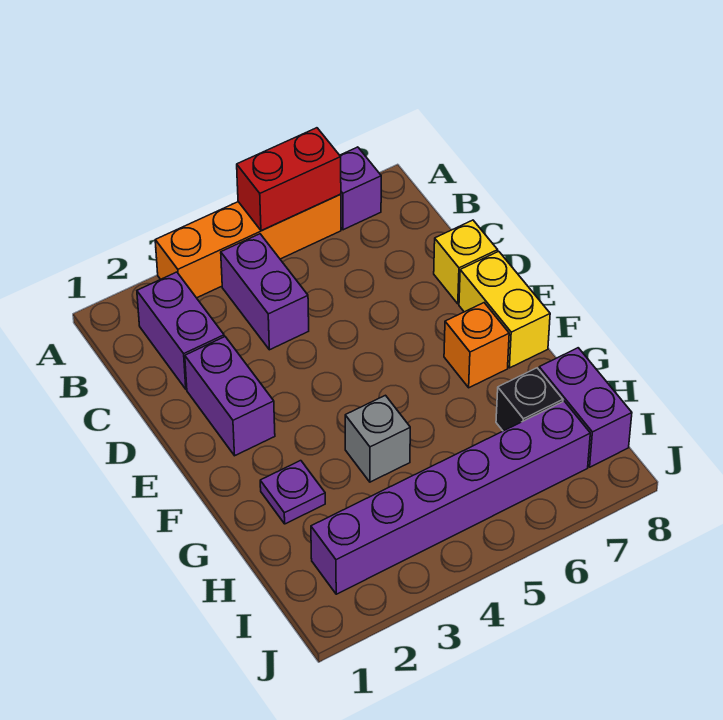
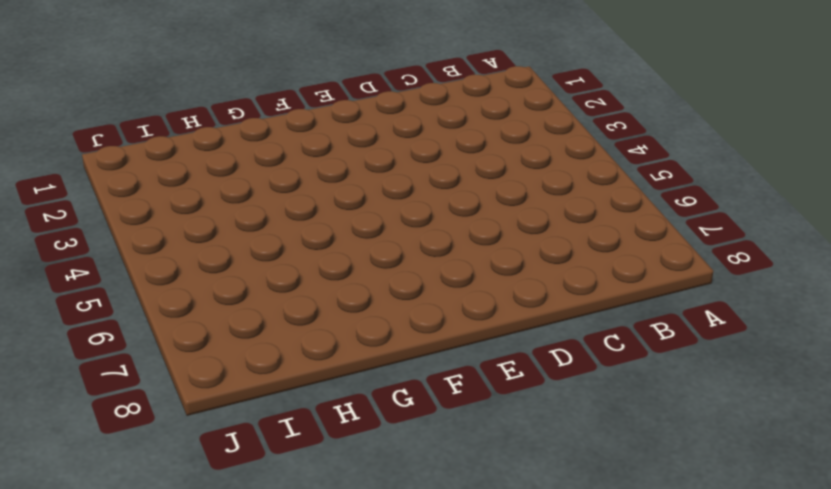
none -> orange brick A3:A6 level 1
none -> purple brick A7 level 1
none -> purple brick B2:C2 level 1

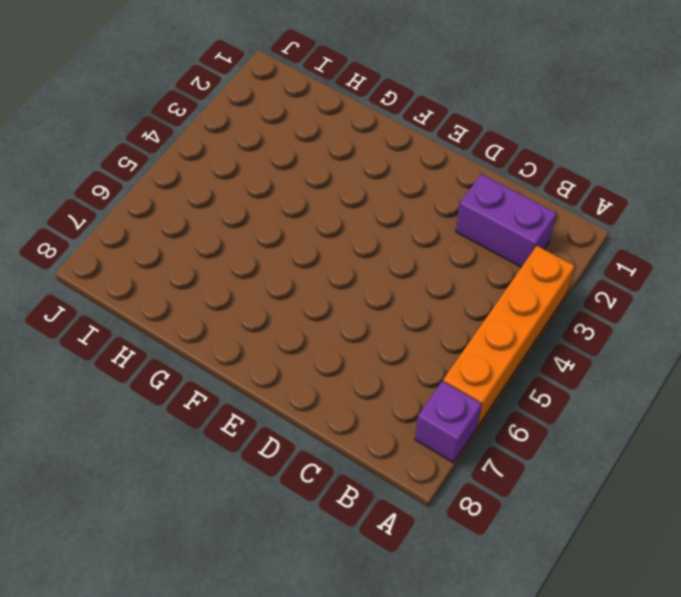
none -> purple brick B4:C4 level 1
none -> purple brick D2:E2 level 1
none -> yellow brick D8 level 1

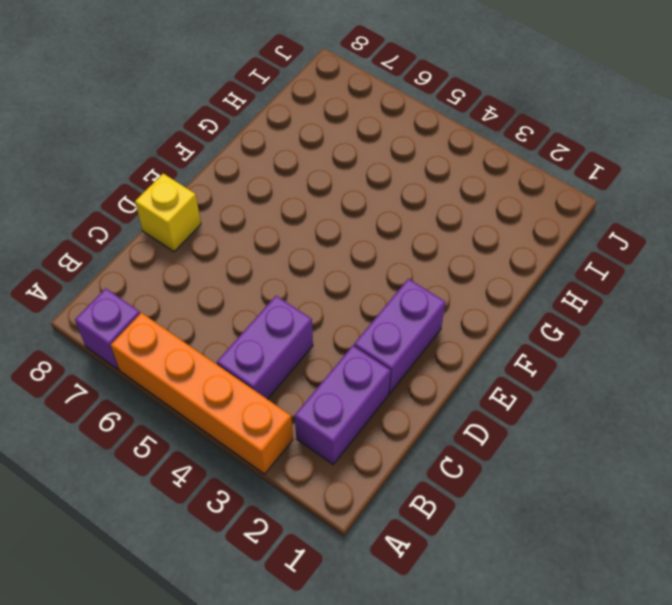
none -> yellow brick E8:F8 level 1
none -> orange brick F7 level 1
none -> purple plate G2 level 1

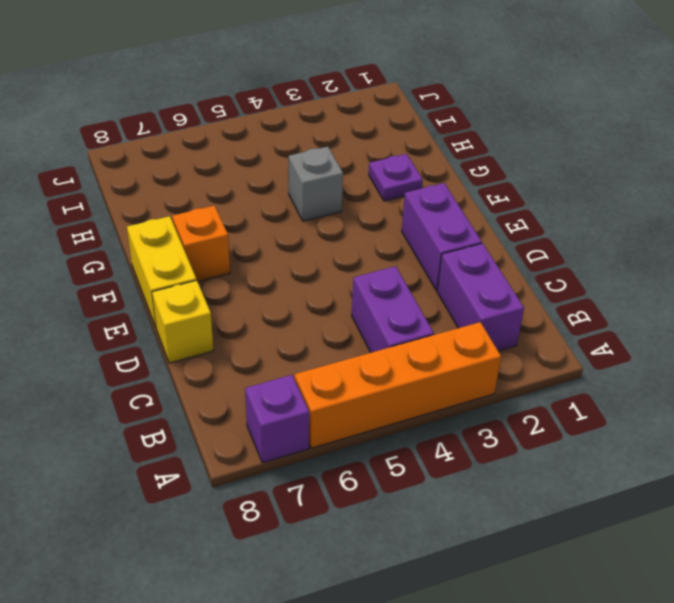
none -> black brick H7 level 1
none -> purple brick H8:I8 level 1
none -> purple brick I2:I7 level 1

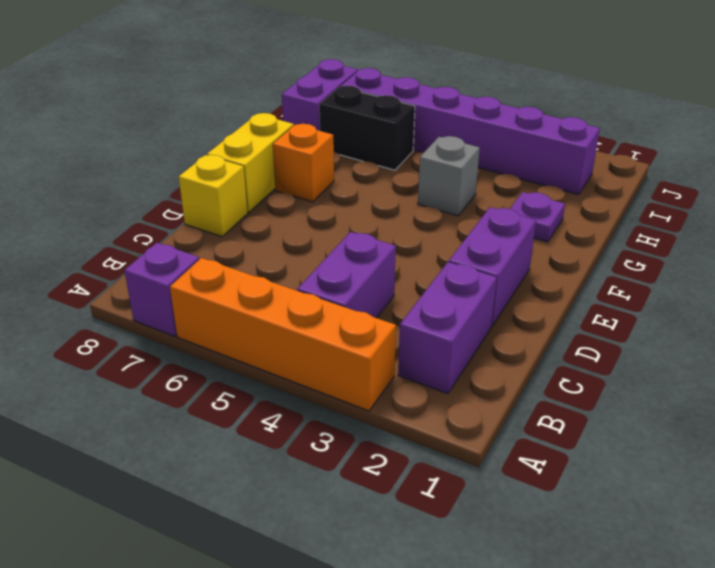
black brick H6:H7 level 1 -> black brick H7 level 1
none -> red brick A5:A6 level 2

